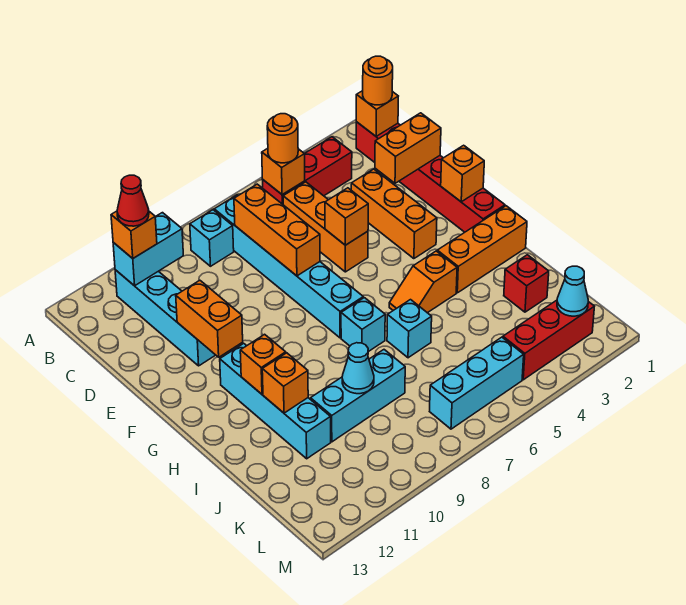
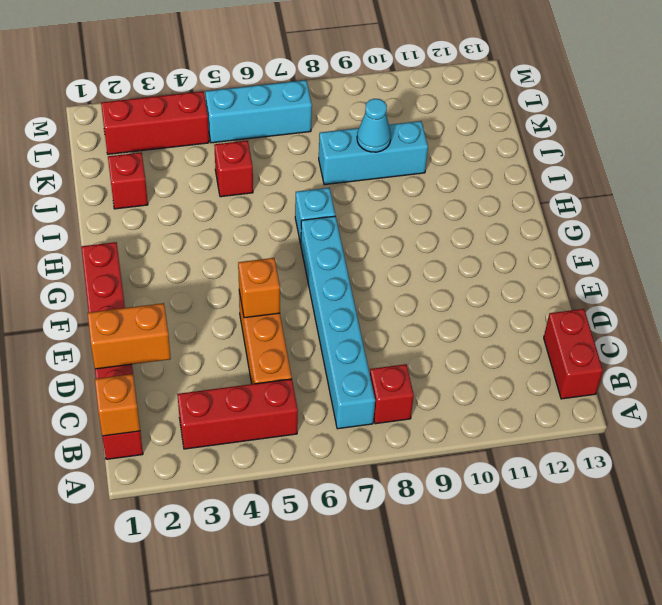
red brick B8 level 1 -> cyan brick B8 level 1
red brick B13:C13 level 1 -> none
red brick J5 level 1 -> none
none -> cyan brick B11:E11 level 1
none -> orange brick D3:F3 level 1
none -> cyan brick G11:J11 level 1
none -> orange brick H1:H3 level 1

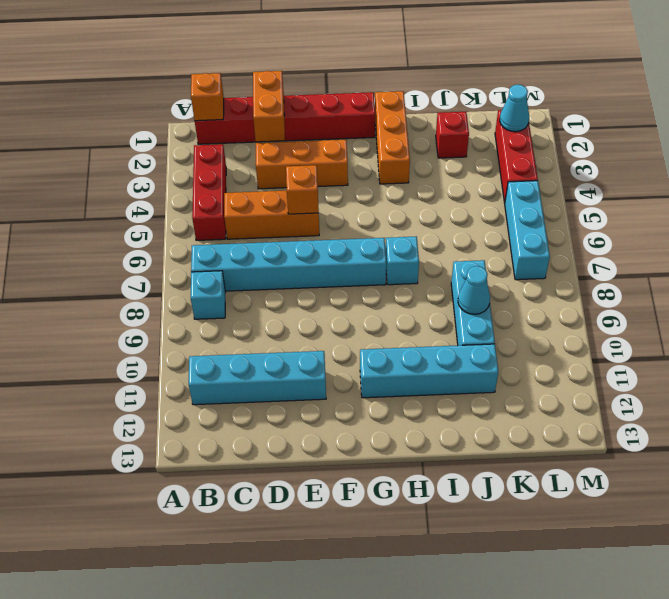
none -> orange slope H4:H5 level 1 top 4
none -> cyan brick I6 level 1
none -> orange brick B5 level 2
none -> cyan brick B10:B11 level 2

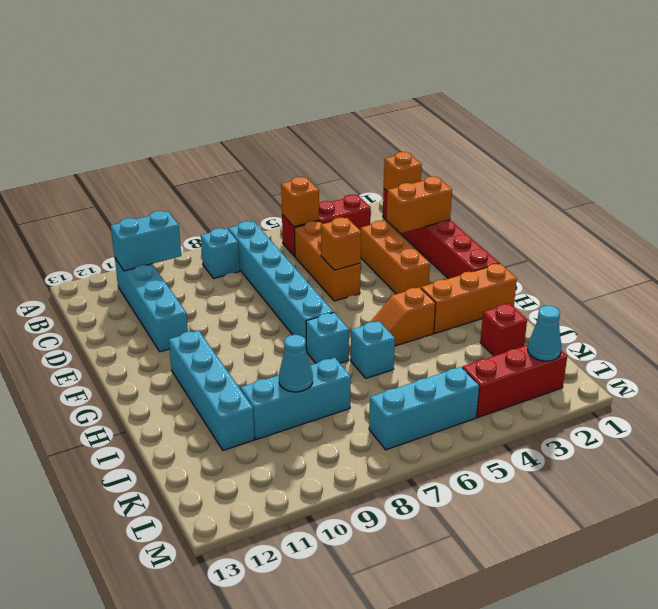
none -> orange brick C7:E7 level 2
none -> orange brick E11:F11 level 2
none -> orange brick F1 level 2
none -> orange brick H11 level 2

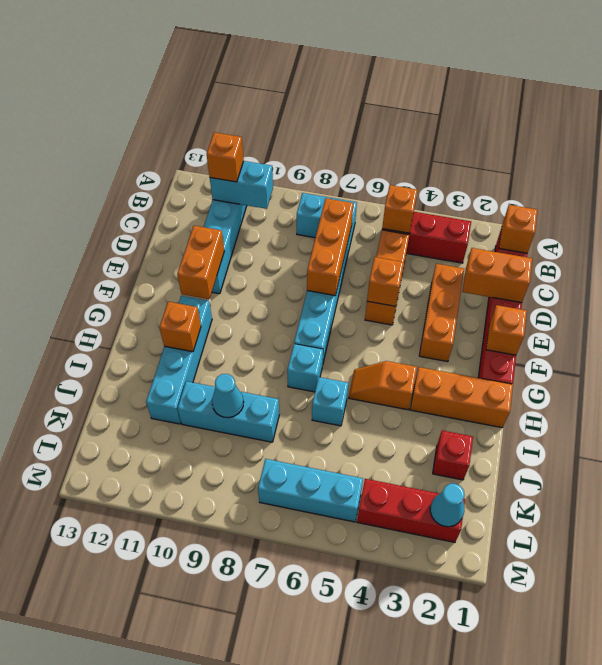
none -> orange brick I11 level 2
none -> orange round brick B1 level 3
none -> orange round brick B5 level 3
none -> red cone B11 level 4

